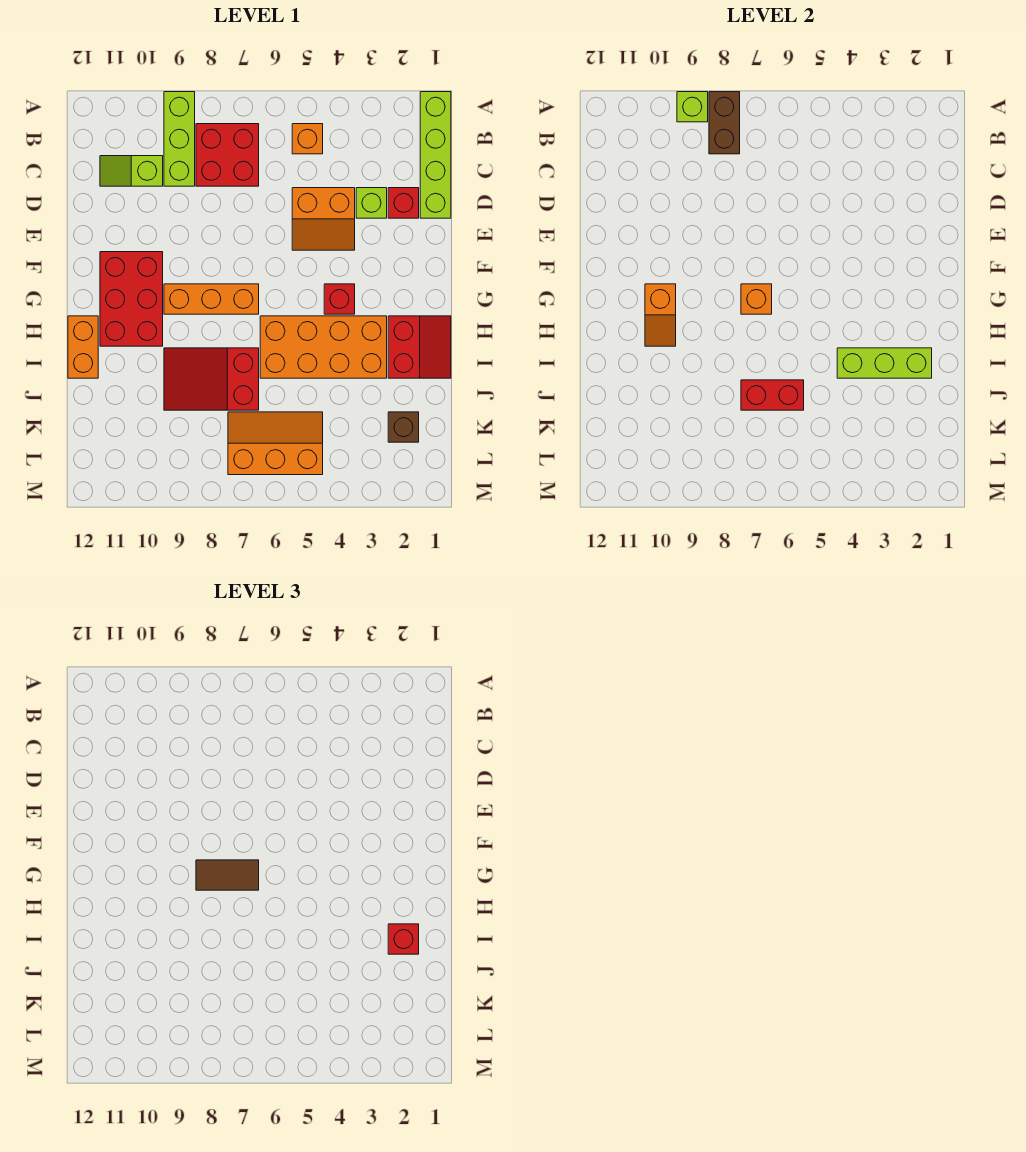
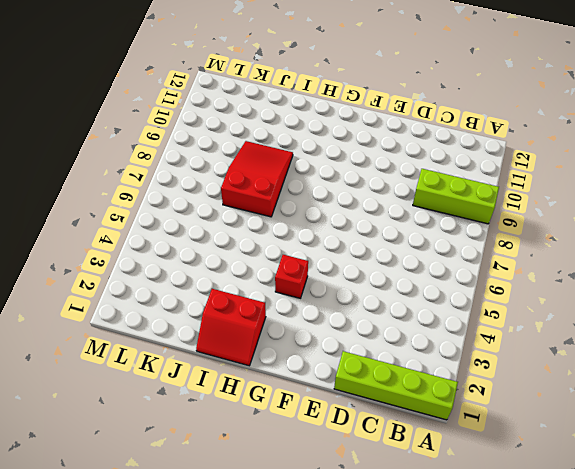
none -> orange brick B5 level 1
none -> red brick B7:C8 level 1
none -> lime slope C10:C11 level 1 top 10

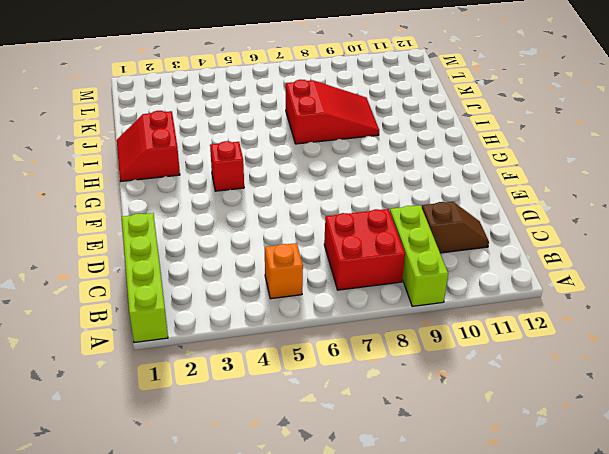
brown slope C10:C11 level 1 top 10 -> lime slope C10:C11 level 1 top 10
none -> red brick D2 level 1
none -> lime brick D3 level 1
none -> orange slope D4:E5 level 1 top D

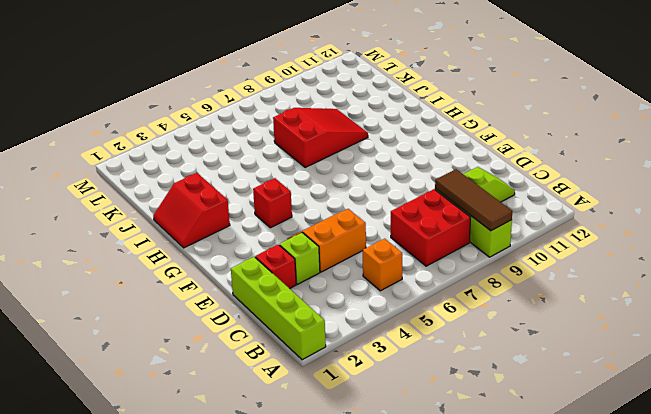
brown tile A9:C9 level 2 -> lime brick A9 level 2
none -> red brick F10:H11 level 1
none -> orange brick G7:G9 level 1
none -> orange brick H3:I6 level 1

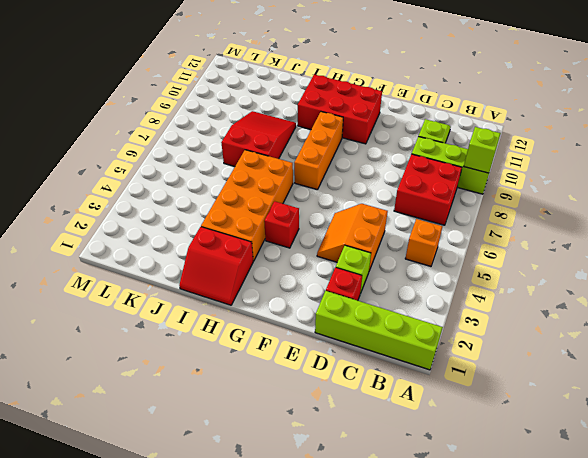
none -> orange brick H12:I12 level 1
none -> brown brick K2 level 1
none -> orange slope K5:L7 level 1 top L

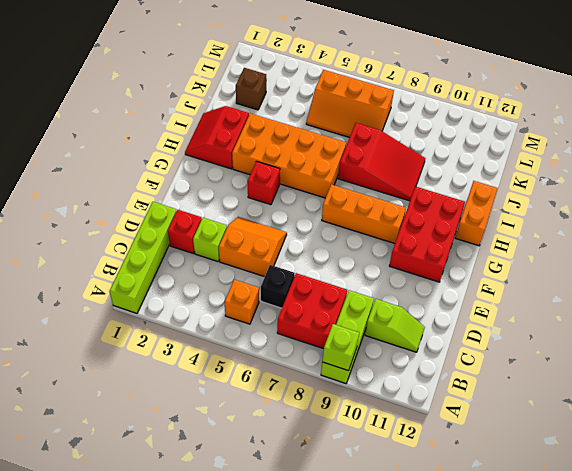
black brick C6 level 1 -> none
none -> brown brick A8:B8 level 2
none -> orange brick G7 level 2
none -> orange slope G10:H10 level 2 top G

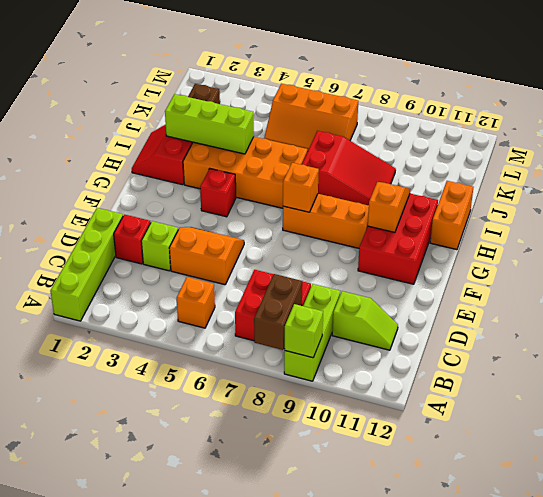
none -> red brick J6:J7 level 2
none -> brown tile G7:G8 level 3
none -> red brick I2 level 3

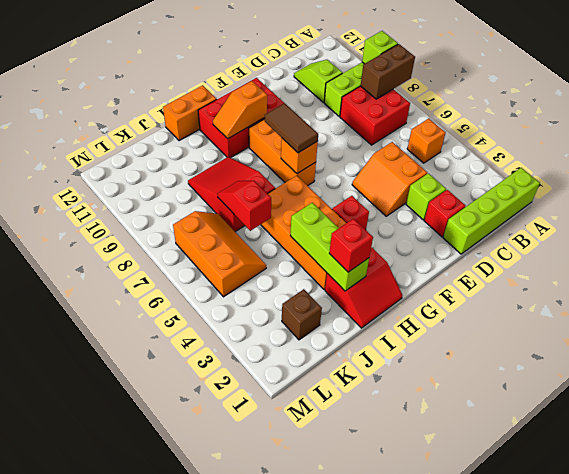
red slope J6:J7 level 2 top 6 -> red brick J6:J7 level 2

